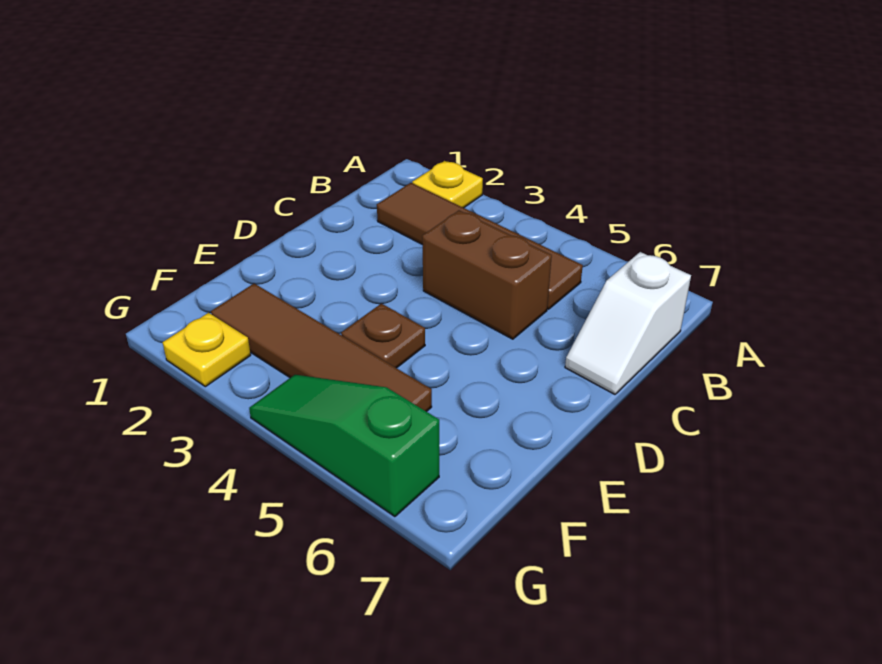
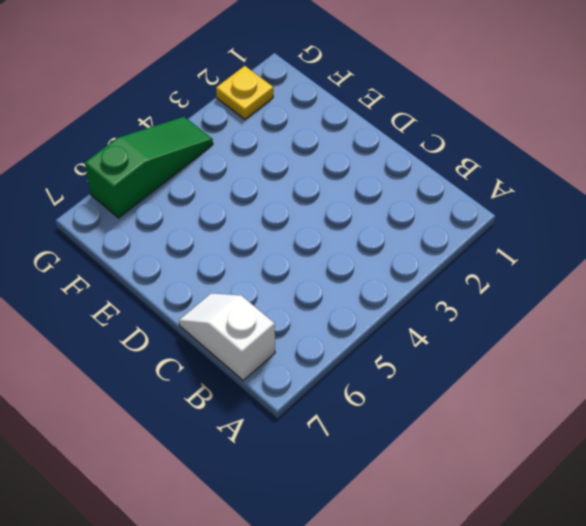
none -> yellow plate A2 level 1
none -> brown tile B2:B5 level 1

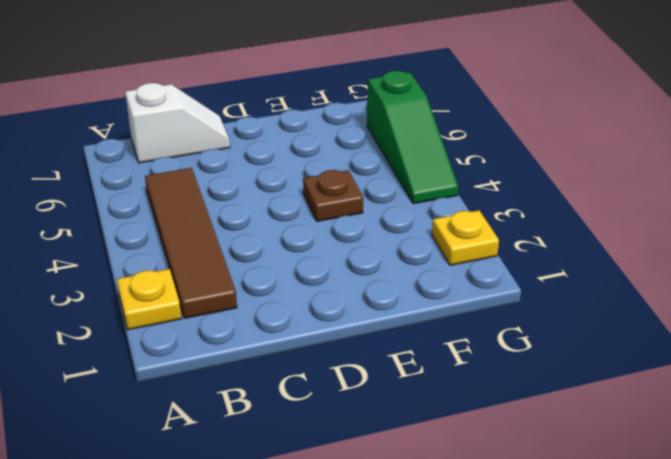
none -> brown brick C4:C5 level 1
none -> brown tile F2:F5 level 1

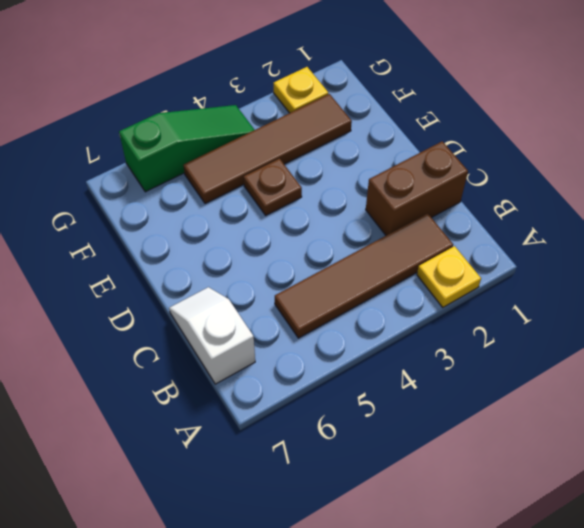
brown brick C1:C2 level 1 -> brown brick C4:C5 level 1

